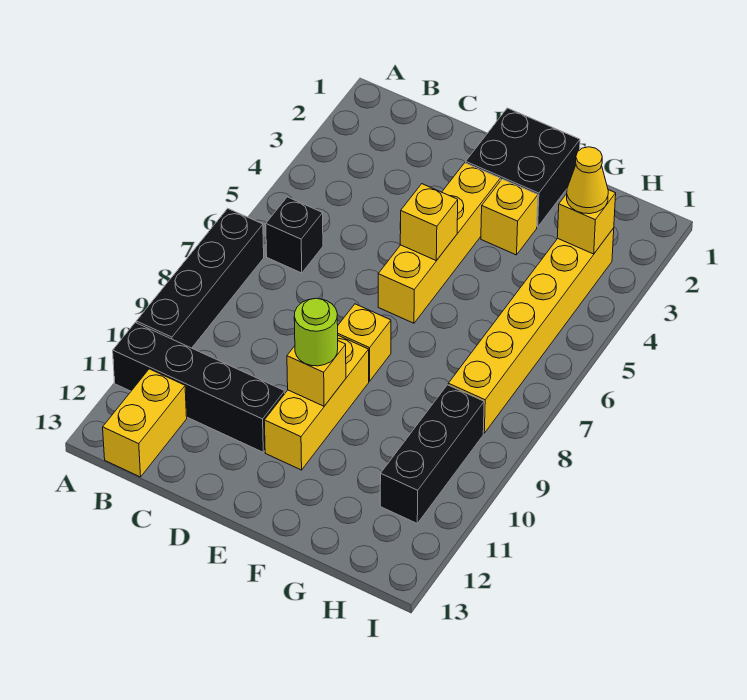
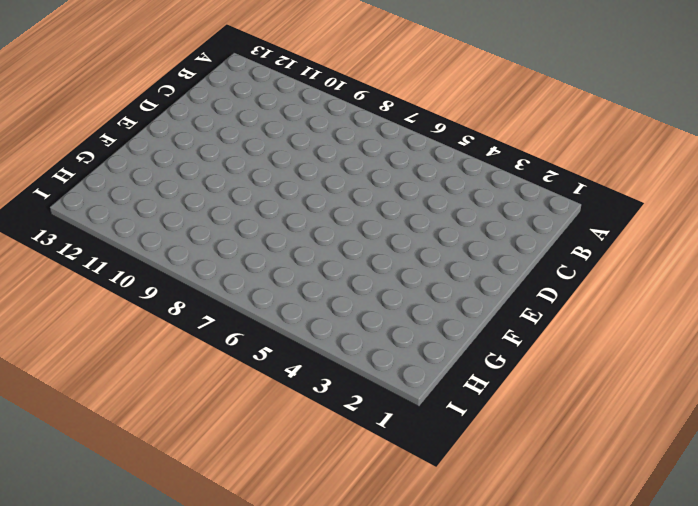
none -> black brick A7:A10 level 1
none -> black brick A11:D11 level 1
none -> black brick B6 level 1

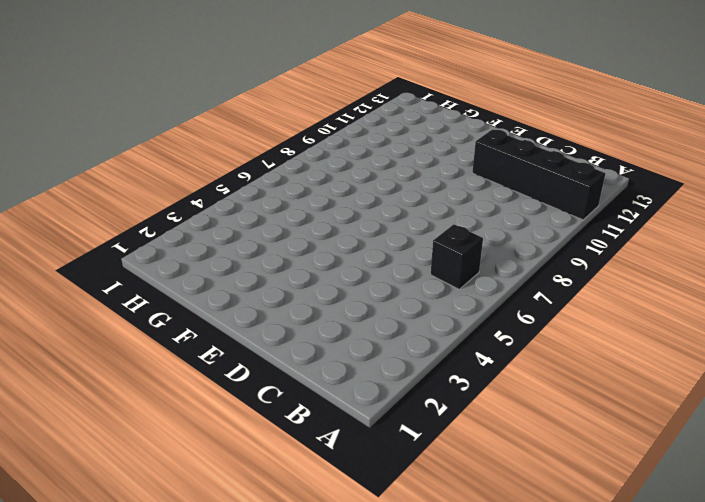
none -> black brick A7:A10 level 1
none -> yellow brick B12:B13 level 1
none -> black brick E1:F2 level 1

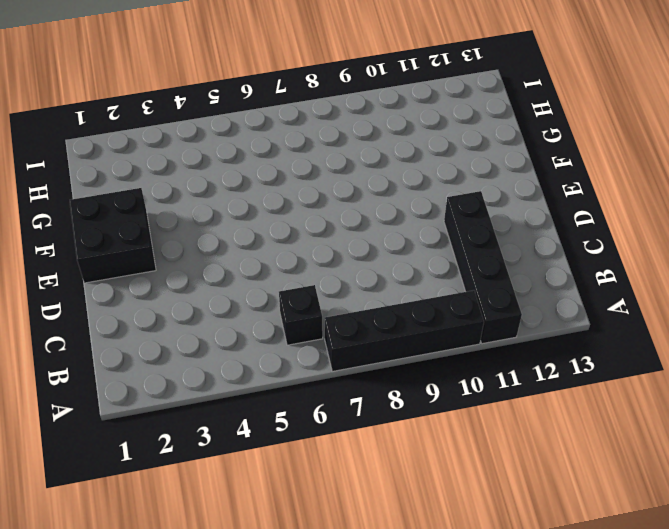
none -> yellow brick B12:B13 level 1
none -> yellow brick E3:E6 level 1
none -> yellow brick E8 level 1

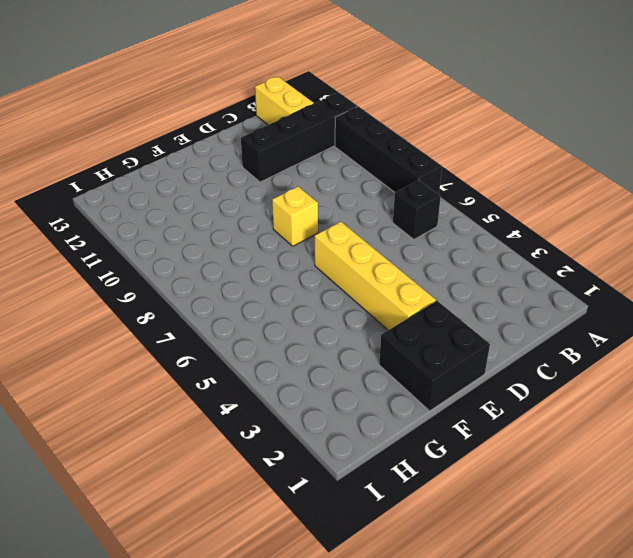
none -> yellow brick E9:E11 level 1
none -> yellow brick F3 level 1
none -> yellow brick H3:H8 level 1

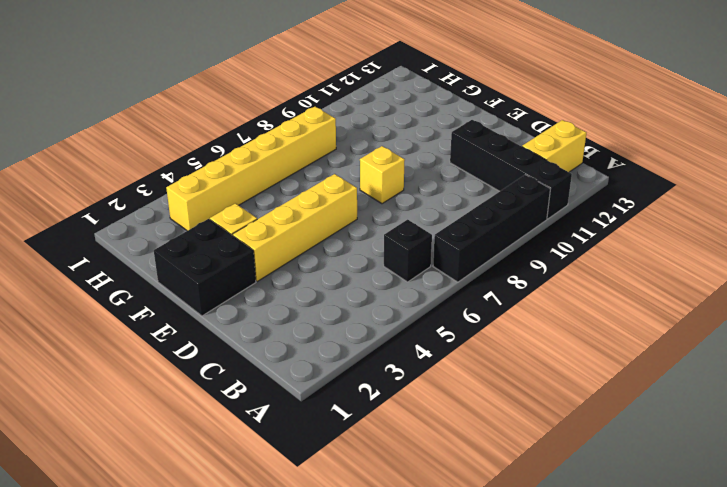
none -> yellow brick E9:E11 level 1
none -> black brick H9:H11 level 1
none -> yellow brick E5 level 2

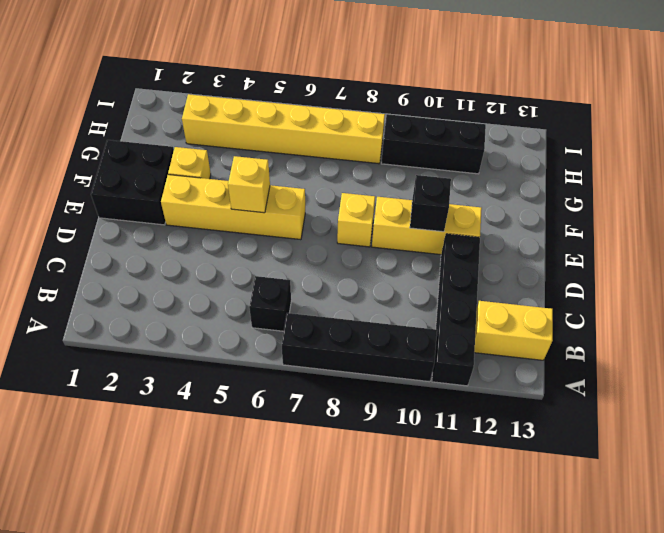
black brick E10 level 2 -> yellow brick E10 level 2
none -> yellow brick H3 level 2
none -> lime round brick E10 level 3
none -> yellow cone H3 level 3

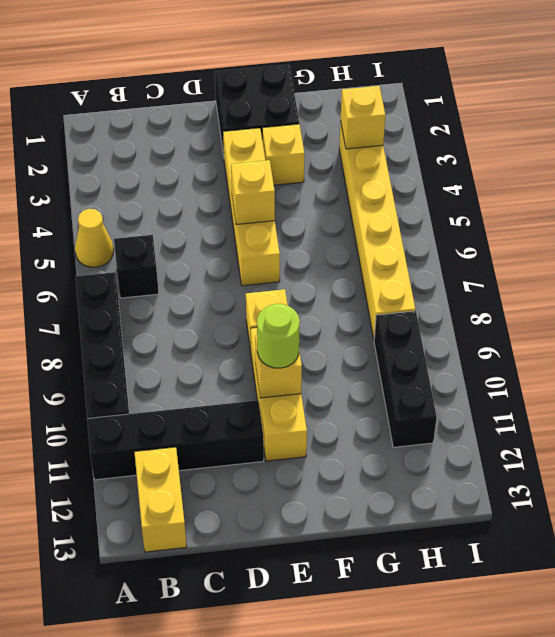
yellow cone A5 level 1 -> yellow cone H3 level 3

